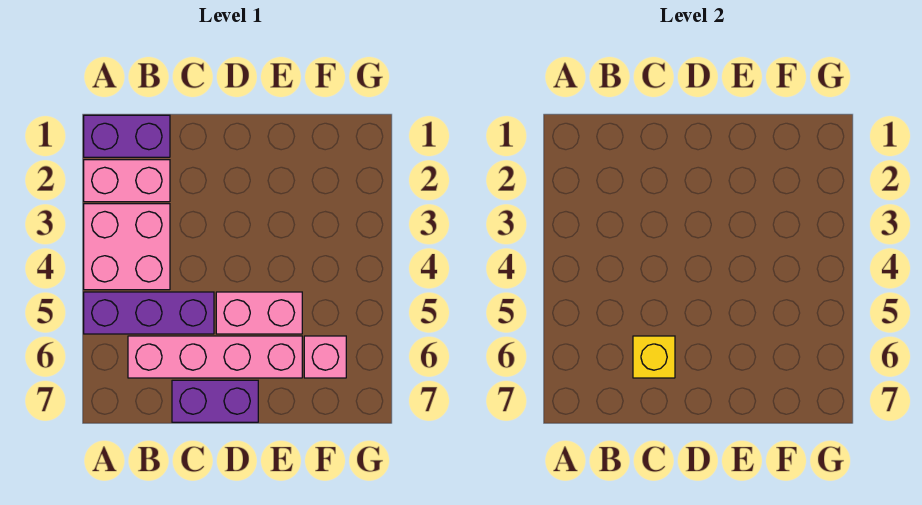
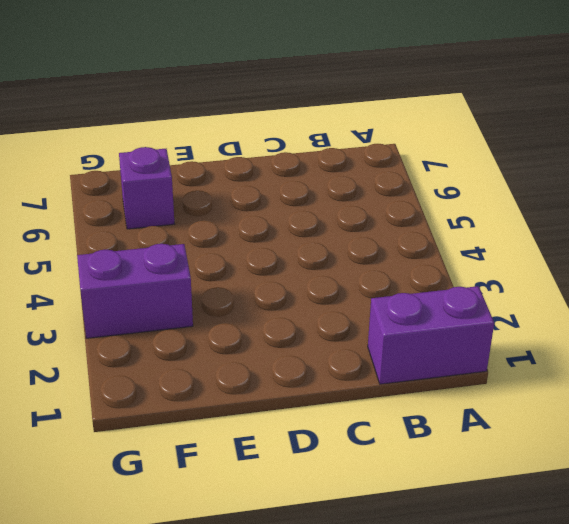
purple brick F3:G3 level 1 -> purple brick C7:D7 level 1
purple brick F6 level 1 -> pink brick F6 level 1
none -> pink brick A2:B2 level 1
none -> pink brick A3:B4 level 1

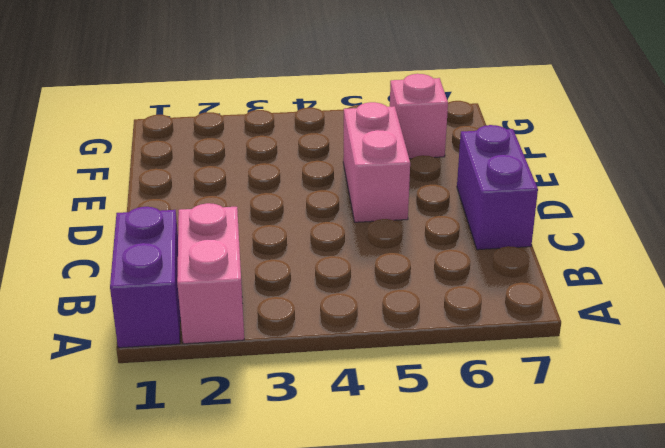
none -> pink brick A3:B4 level 1
none -> purple brick A5:C5 level 1

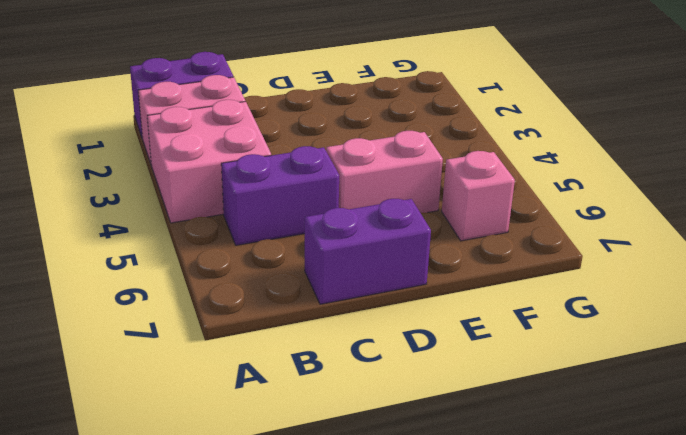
purple brick B5:C5 level 1 -> purple brick A5:C5 level 1
none -> pink brick B6:E6 level 1
none -> yellow brick C6 level 2

